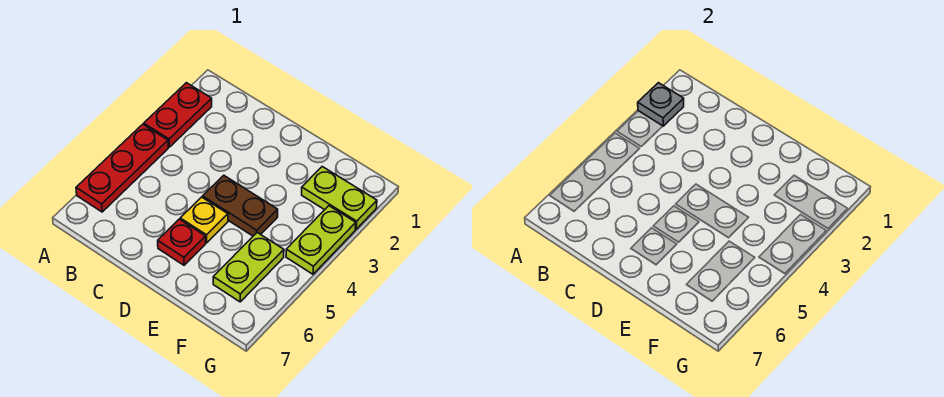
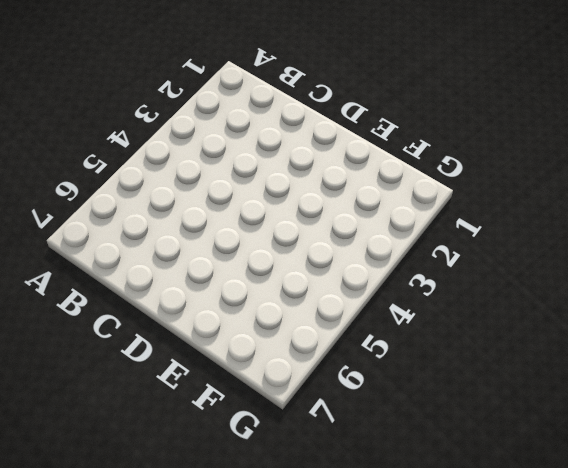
none -> red plate A2:A3 level 1
none -> red plate A4:A6 level 1

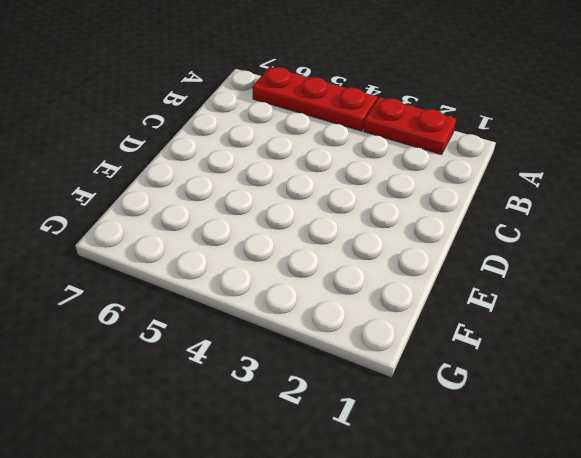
none -> brown plate D4:E4 level 1
none -> yellow plate D5 level 1

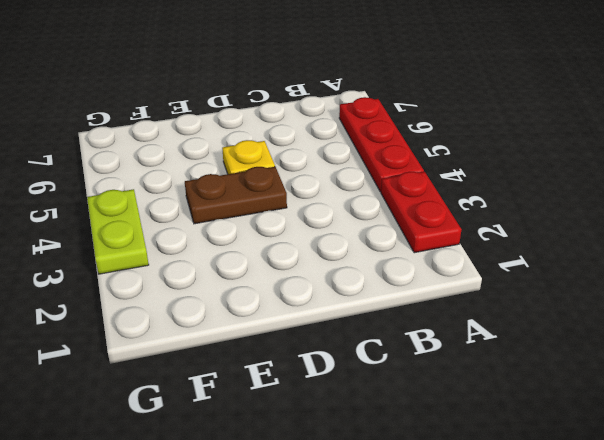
none -> red plate D6 level 1
none -> lime plate F2:G2 level 1

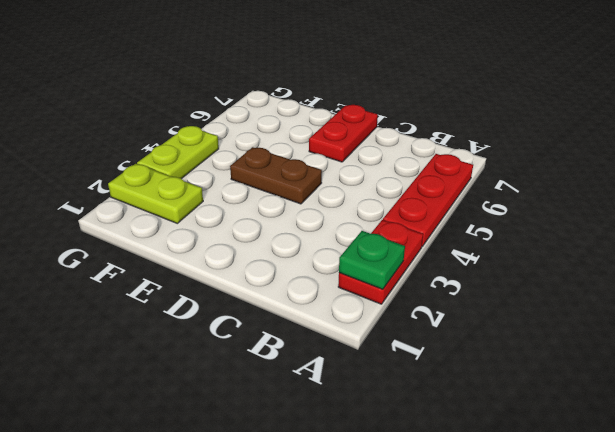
green plate A2 level 2 -> grey plate A2 level 2
red plate D6:D7 level 1 -> red plate D6 level 1
none -> yellow plate D5 level 1
none -> lime plate F5:F6 level 1

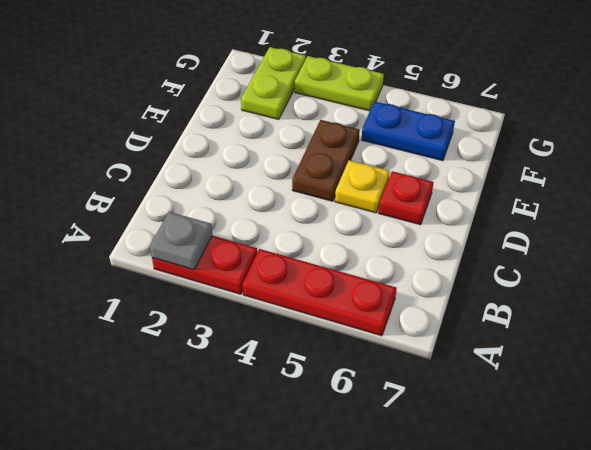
blue plate F5:F6 level 1 -> lime plate F5:F6 level 1

